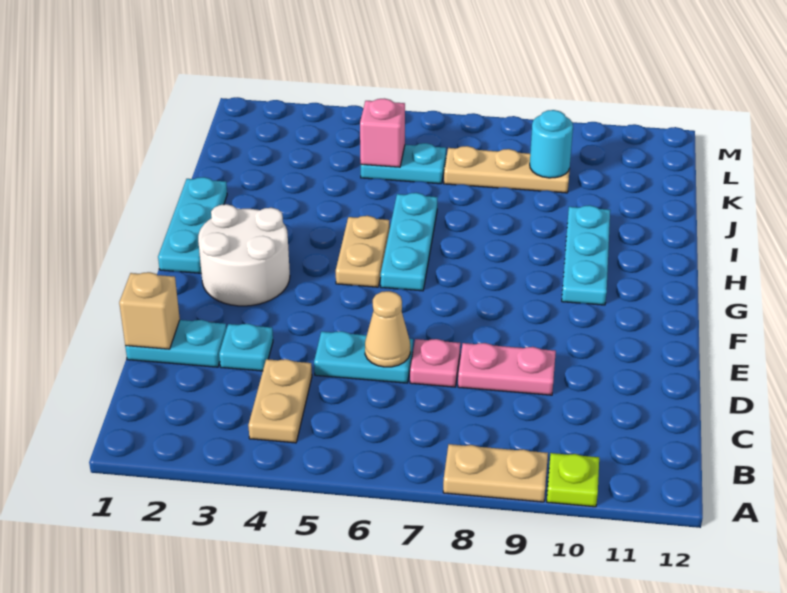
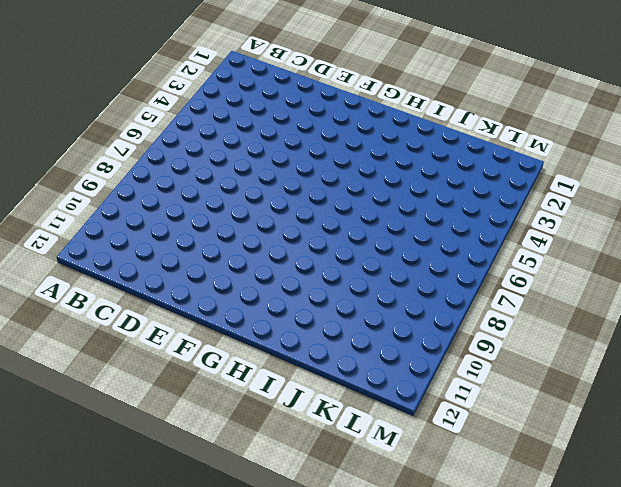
none -> tan plate A8:A9 level 1
none -> lime plate A10 level 1
none -> tan plate B4:C4 level 1

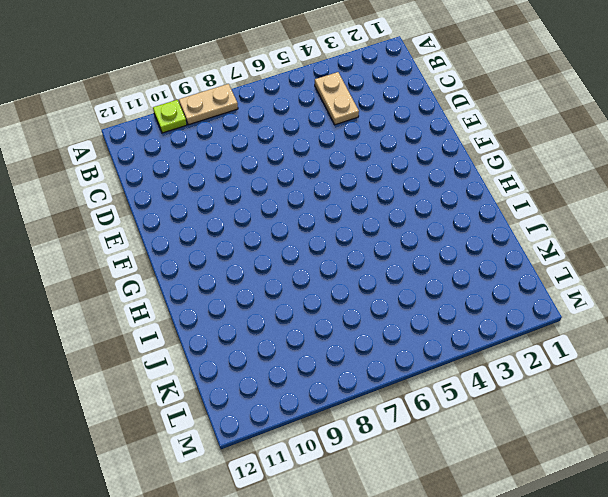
none -> cyan plate D1:D2 level 1
none -> cyan plate D3 level 1
none -> cyan plate D5:D6 level 1

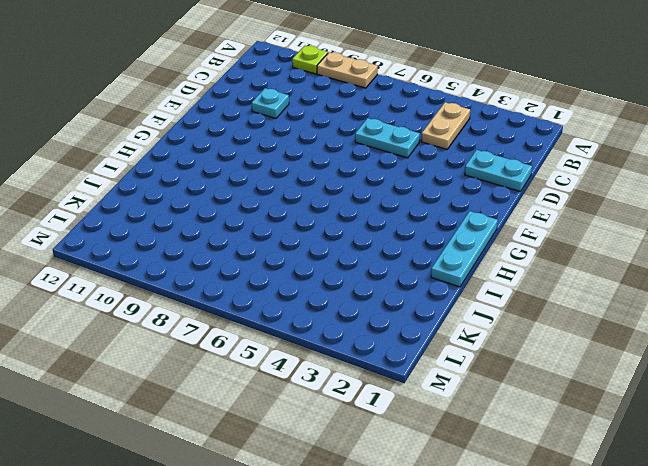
cyan plate D10 level 1 -> cyan plate D3 level 1
none -> pink plate D7 level 1
none -> pink plate D8:D9 level 1
none -> white round brick F2:G3 level 1

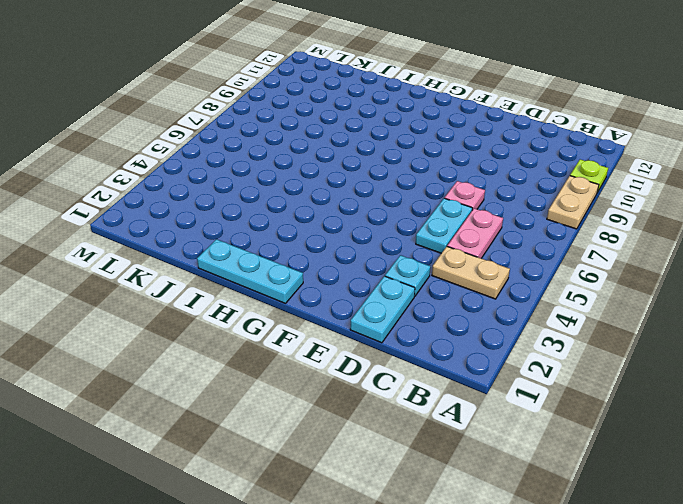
pink plate C5:C6 level 1 -> pink plate D8:D9 level 1
none -> white round brick F2:G3 level 1
none -> tan plate G5:H5 level 1
none -> cyan plate G6:I6 level 1

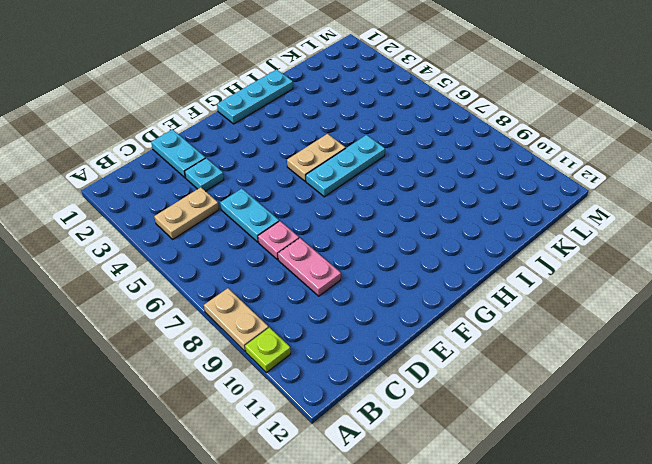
none -> white round brick F2:G3 level 1
none -> cyan plate G10:I10 level 1
none -> cyan plate K5:K6 level 1

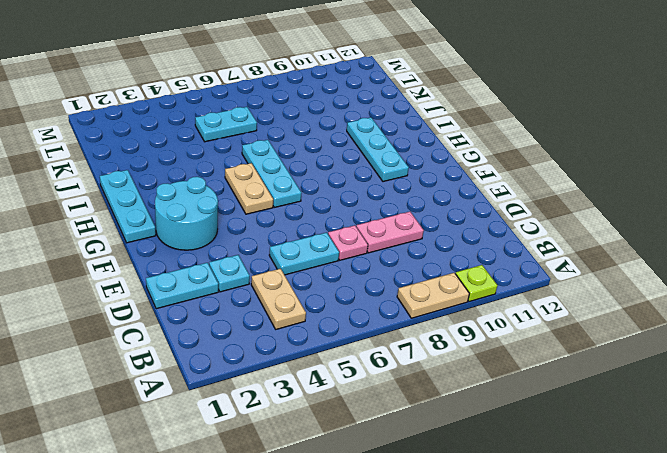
cyan round brick F2:G3 level 1 -> white round brick F2:G3 level 1
none -> tan plate K7:K9 level 1
none -> tan brick D1 level 2
none -> tan cone D6 level 2

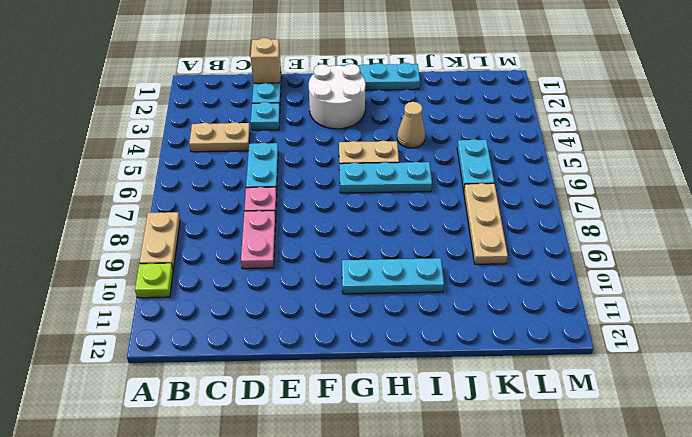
tan cone I4 level 1 -> tan cone D6 level 2
none -> pink brick K5 level 2
none -> cyan round brick K9 level 2

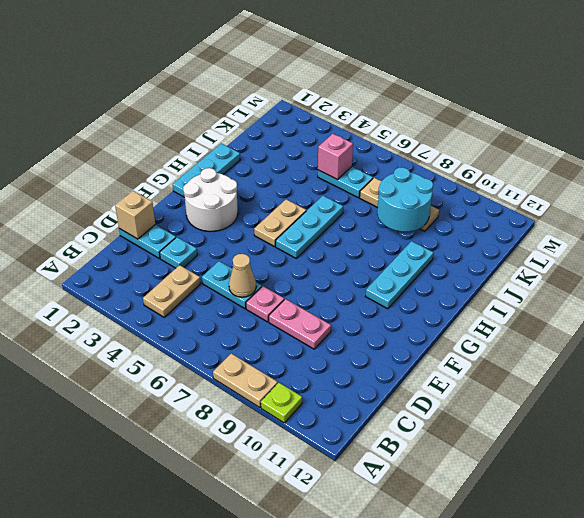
cyan round brick J8:K9 level 2 -> cyan round brick K9 level 2

